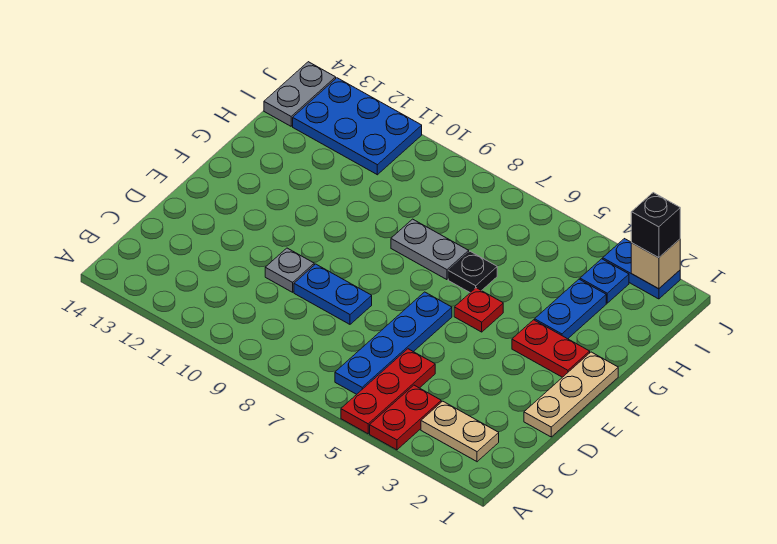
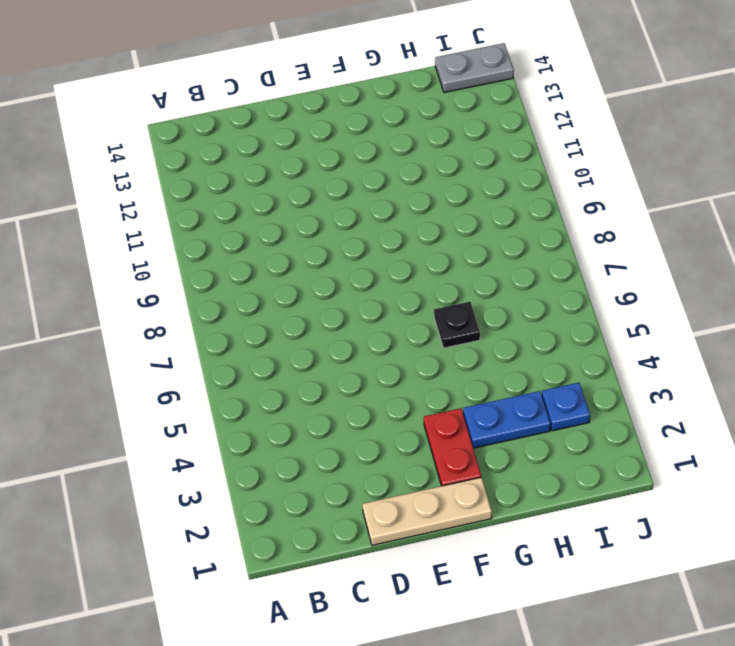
none -> red plate A4:B4 level 1
none -> red plate A5:C5 level 1
none -> tan plate B2:B3 level 1

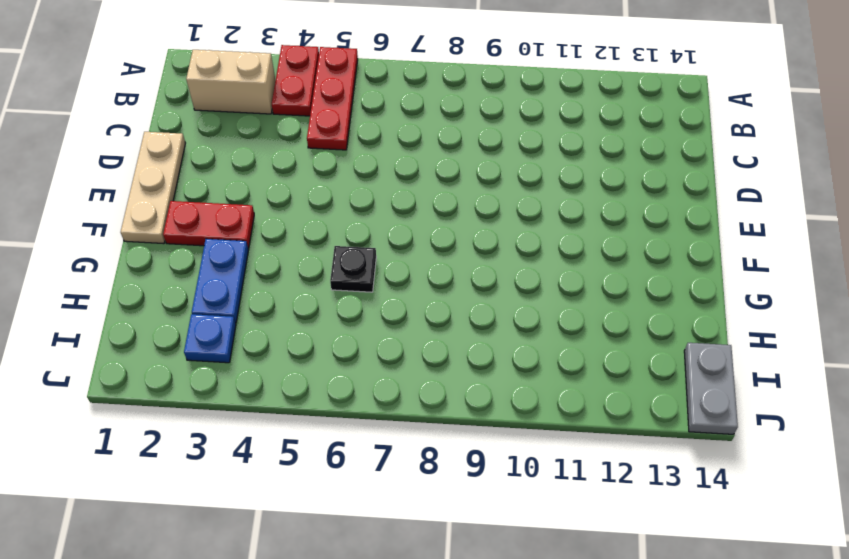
tan brick B2:B3 level 1 -> tan plate B2:B3 level 1
none -> blue plate B6:E6 level 1
none -> blue plate D8:D9 level 1
none -> grey plate D10 level 1

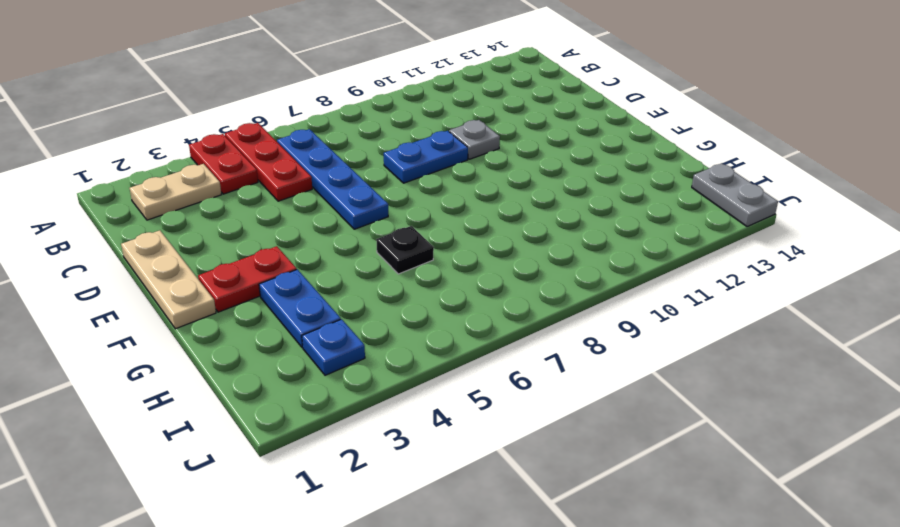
none -> red plate F5 level 1
none -> grey plate G7:G8 level 1
none -> blue plate I11:J13 level 1

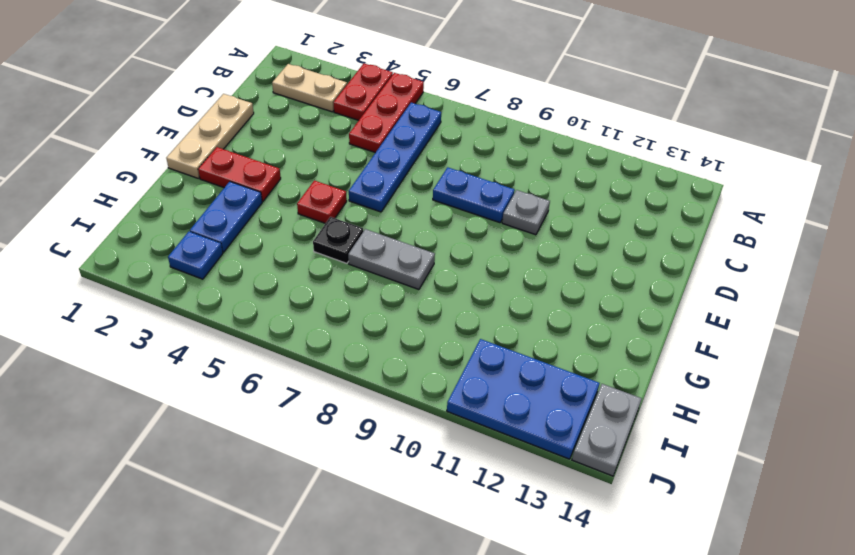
none -> blue plate J2:J3 level 1
none -> tan brick J2 level 2
none -> black brick J2 level 3

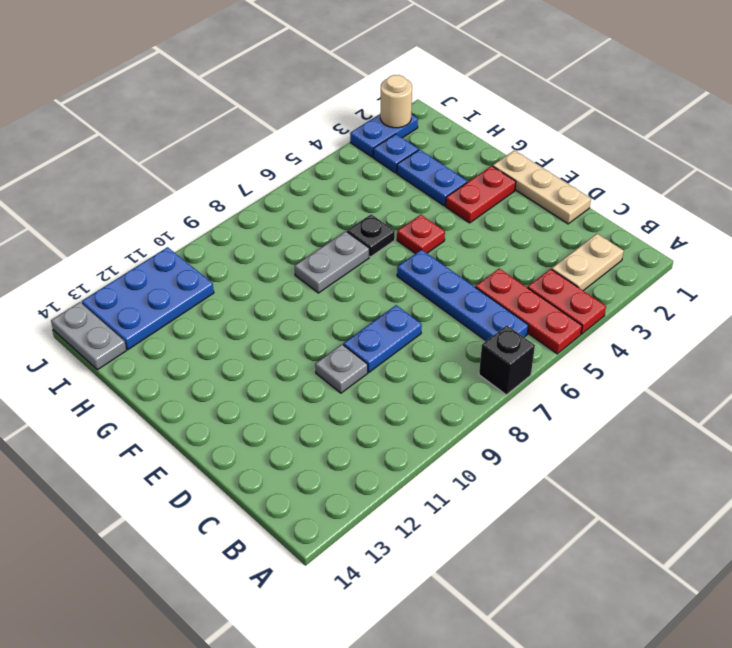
black brick A7 level 1 -> black brick J2 level 3
tan round brick J2 level 2 -> tan brick J2 level 2

